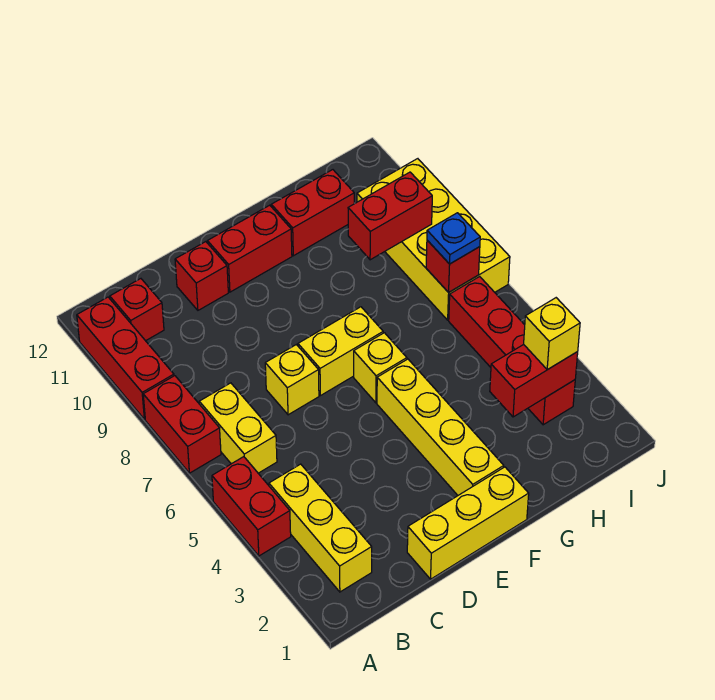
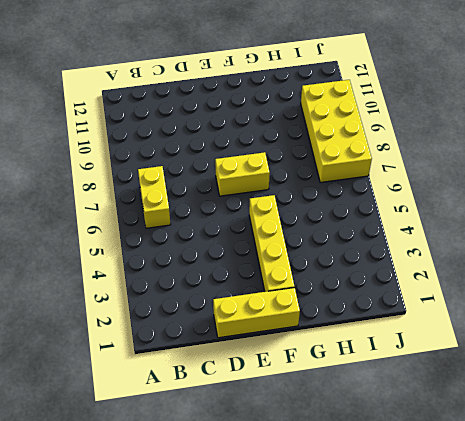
none -> red brick A4:A5 level 1
none -> red brick A7:A8 level 1
none -> red brick A9:A11 level 1

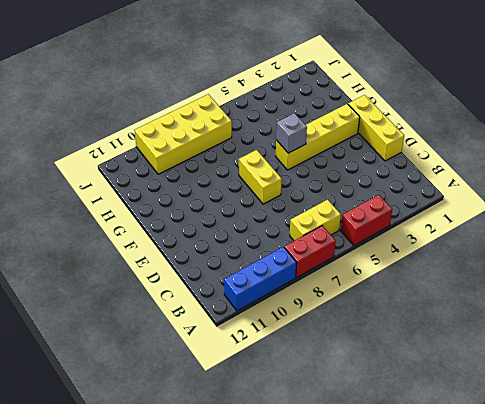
blue brick A9:A11 level 1 -> red brick A9:A11 level 1
grey brick F5 level 2 -> none
none -> yellow brick B2:B4 level 1
none -> red brick B11 level 1
none -> yellow brick D7 level 1

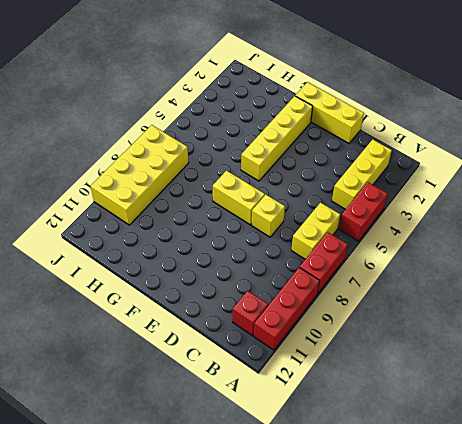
none -> red brick D11 level 1
none -> red brick E11:F11 level 1
none -> yellow brick F6 level 1

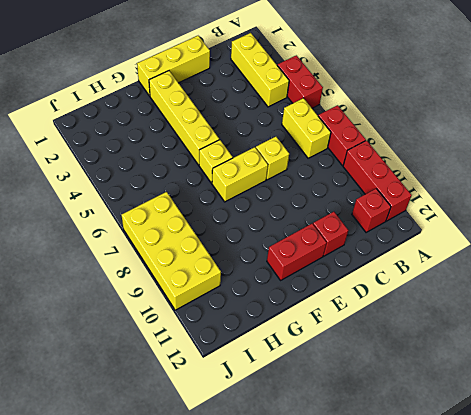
none -> red brick G11:H11 level 1
none -> red brick I3:I6 level 1
none -> red brick H3:I3 level 2

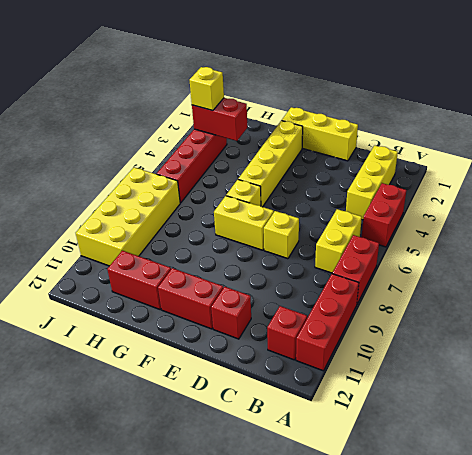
none -> red brick H9:I9 level 2
none -> red brick I7 level 2
none -> blue plate I7 level 3

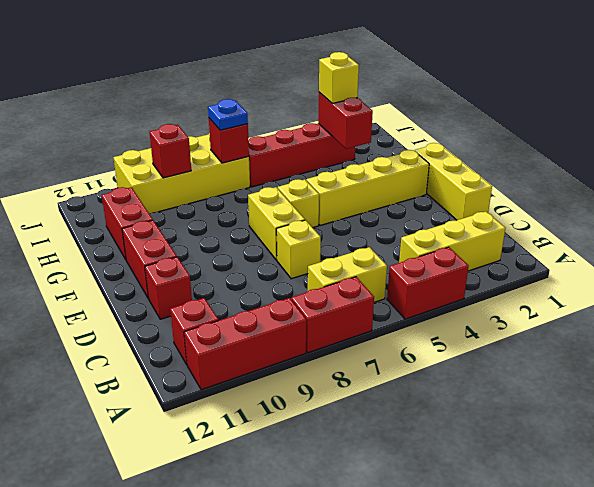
red brick I9 level 2 -> red brick H9:I9 level 2

